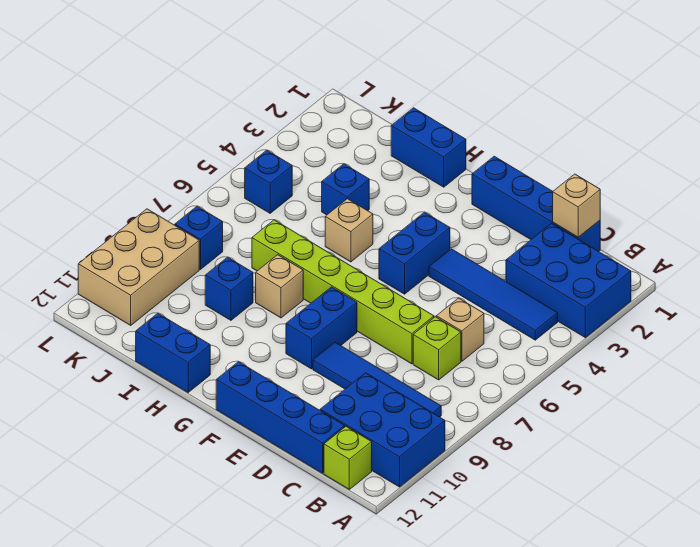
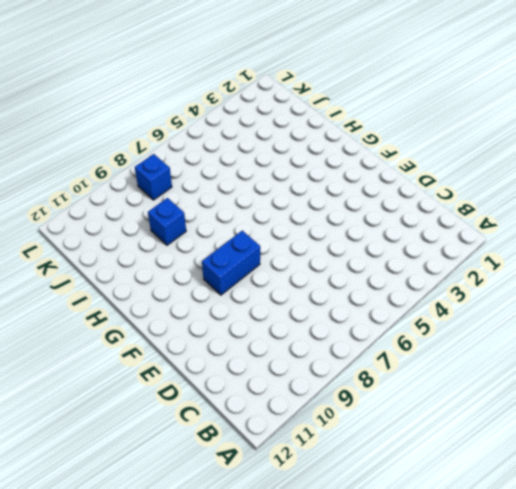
none -> blue brick A2:C3 level 1
none -> blue brick A10:C11 level 1
none -> blue tile B4:E4 level 1

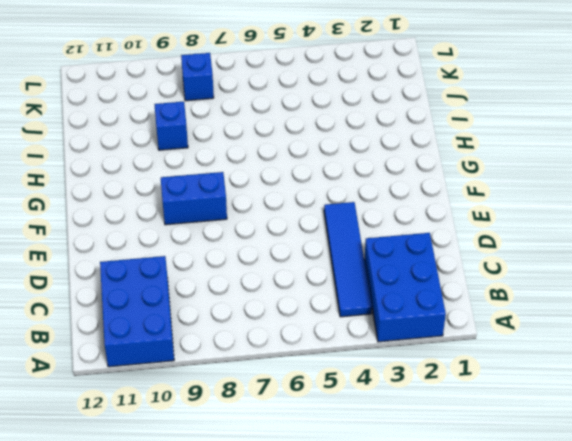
none -> blue tile B9:E9 level 1
none -> lime brick B12 level 1
none -> blue brick C1:F1 level 1

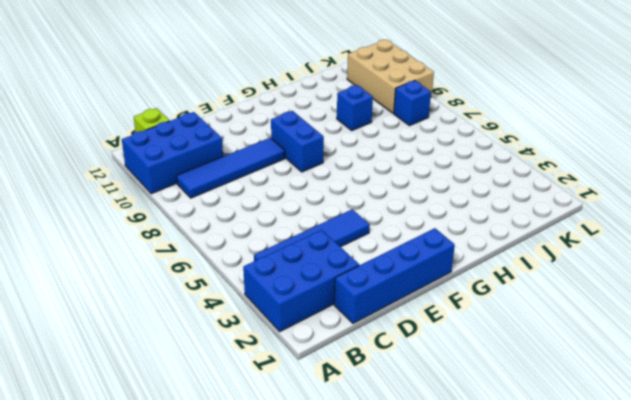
none -> tan brick C6 level 1
none -> lime brick C7 level 1
none -> blue brick C12:F12 level 1

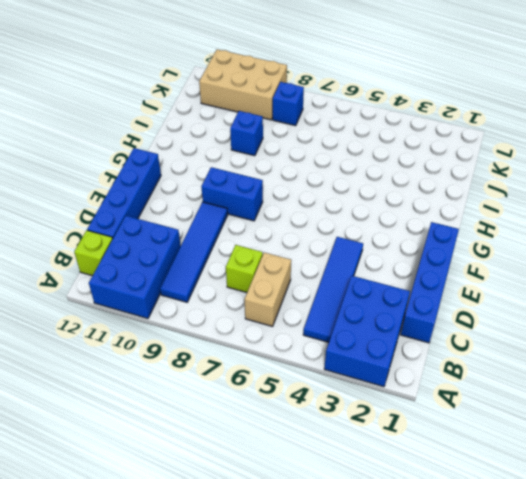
tan brick B6:C6 level 1 -> tan brick C6 level 1
none -> lime brick D7:I7 level 1
none -> blue brick F4:F5 level 1
none -> blue brick H1:I1 level 1

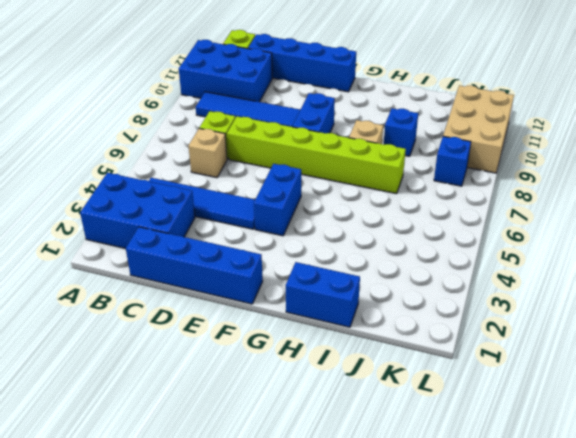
none -> tan brick H5 level 1
none -> blue brick H12:I12 level 1
none -> blue brick I4 level 1

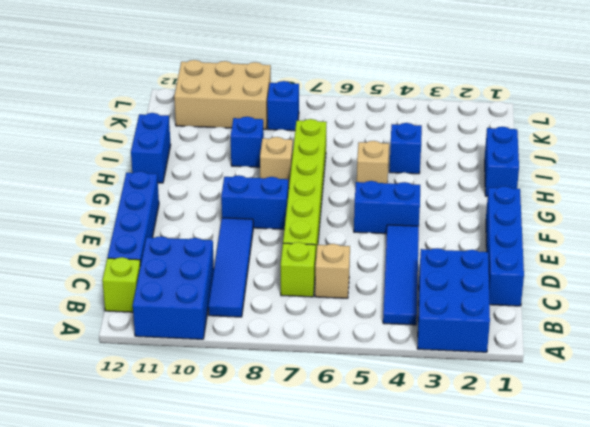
none -> blue brick K5 level 1
none -> tan brick C1 level 2

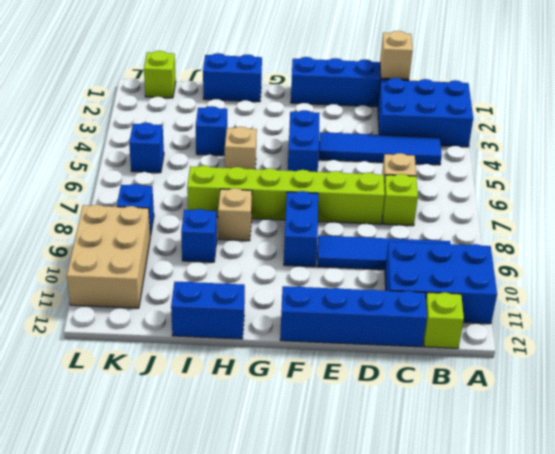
lime brick K1 level 1 -> none

